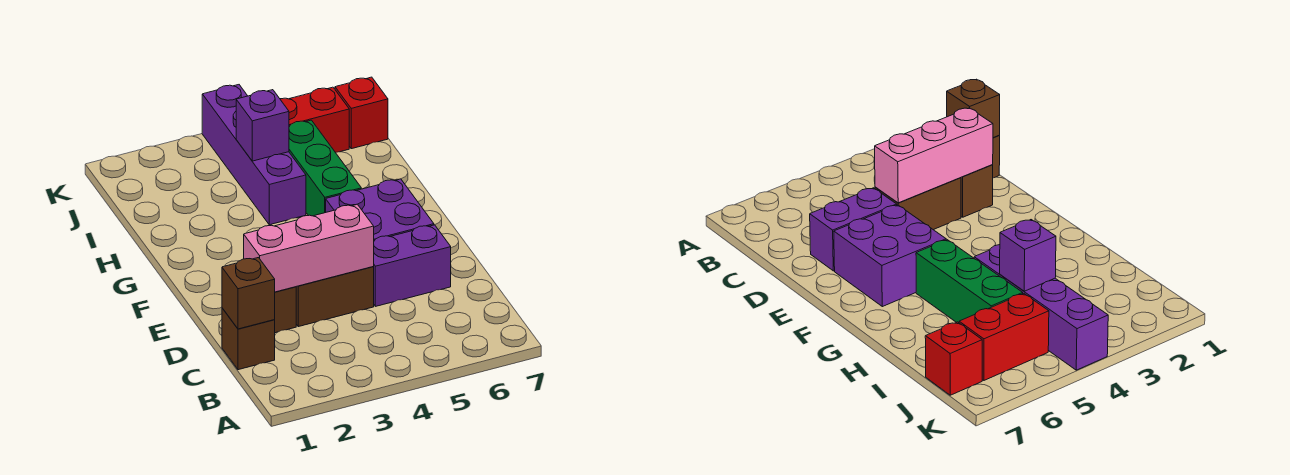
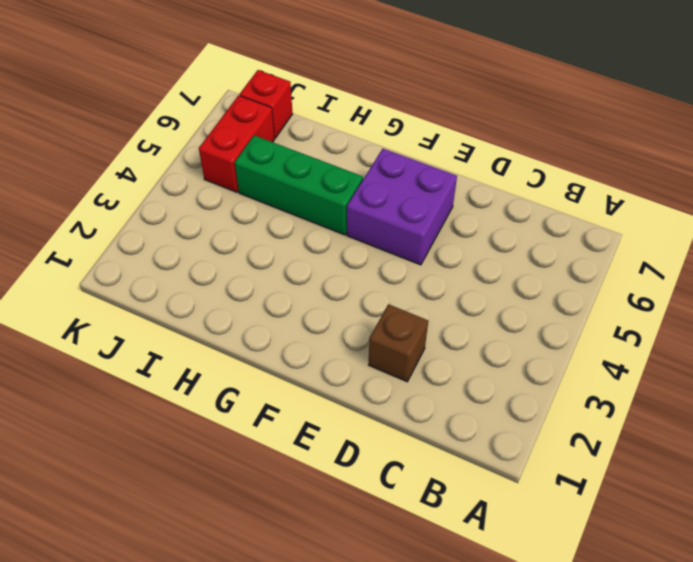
none -> brown brick C1 level 1
none -> brown brick D3:D4 level 1
none -> purple brick D5:D6 level 1

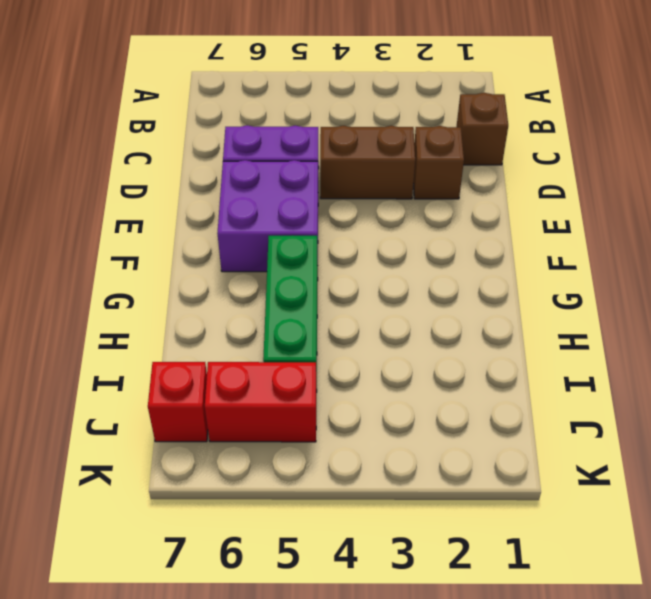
none -> purple brick H4:K4 level 1
none -> brown brick C1 level 2
none -> pink brick D2:D4 level 2

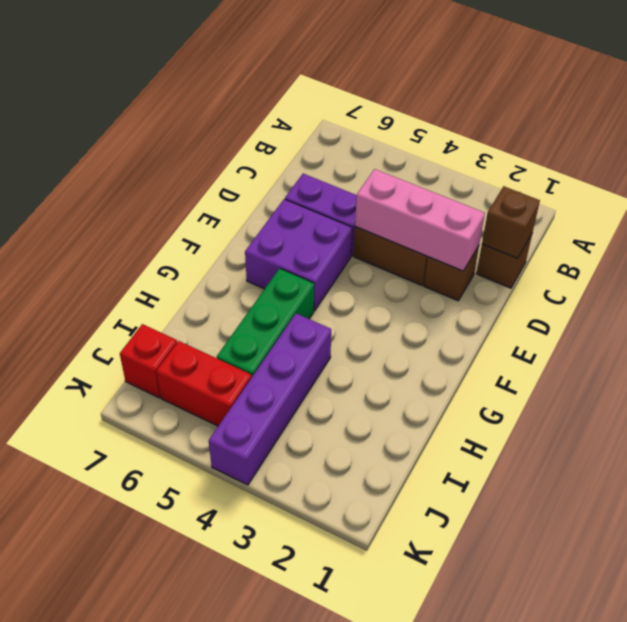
none -> purple brick I4 level 2

